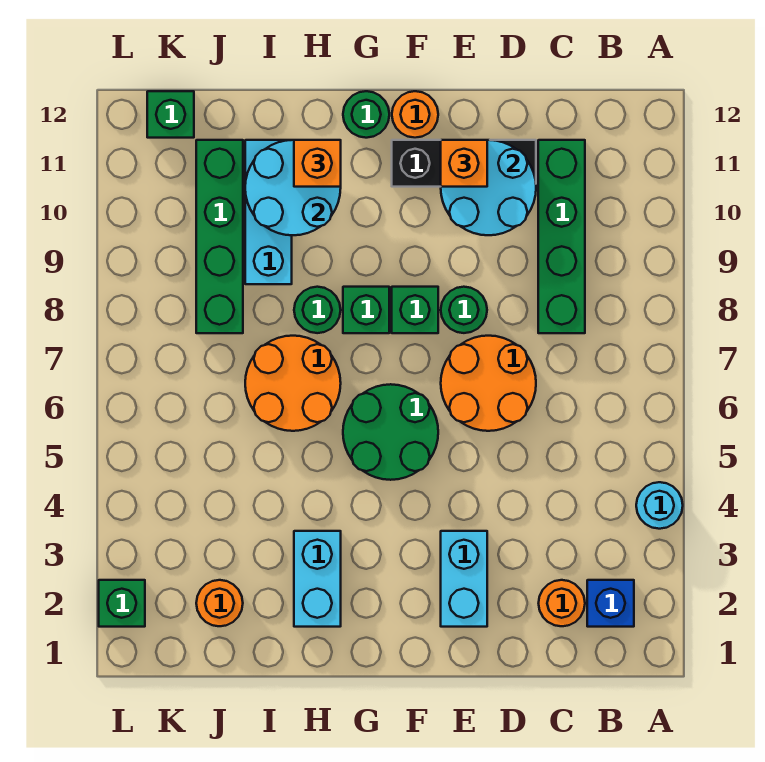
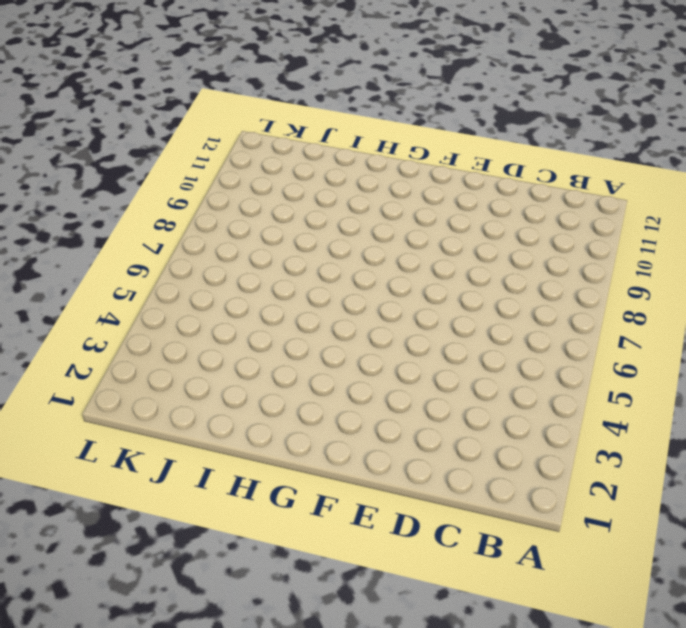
none -> cyan round brick A4 level 1
none -> blue brick B2 level 1
none -> orange round brick C2 level 1

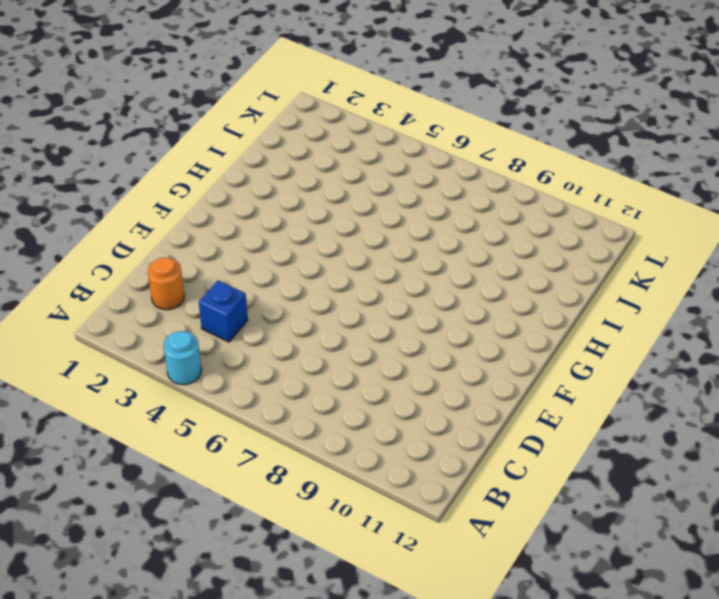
blue brick C4 level 1 -> blue brick B2 level 1
none -> green brick C8:C11 level 1
none -> orange round brick D6:E7 level 1
none -> black brick D11:F11 level 1

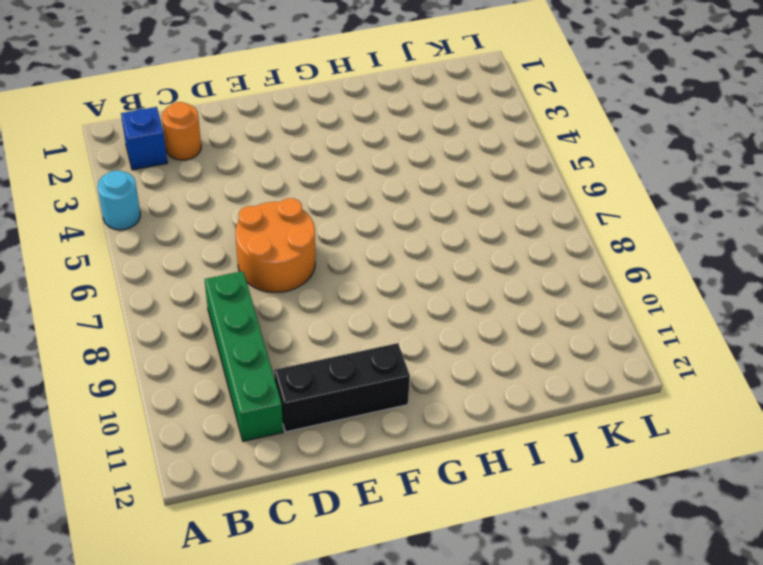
none -> cyan brick E2:E3 level 1
none -> green round brick E8 level 1
none -> green round brick F5:G6 level 1

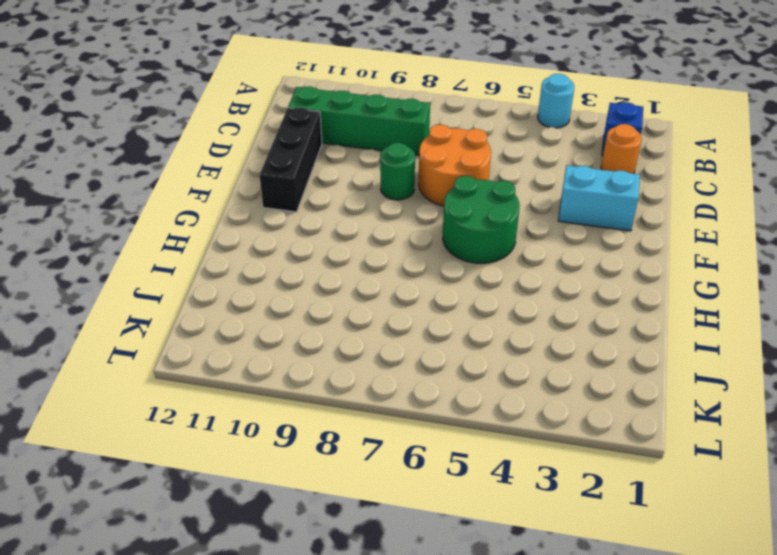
none -> green brick F8 level 1
none -> orange round brick F12 level 1
none -> green brick G8 level 1

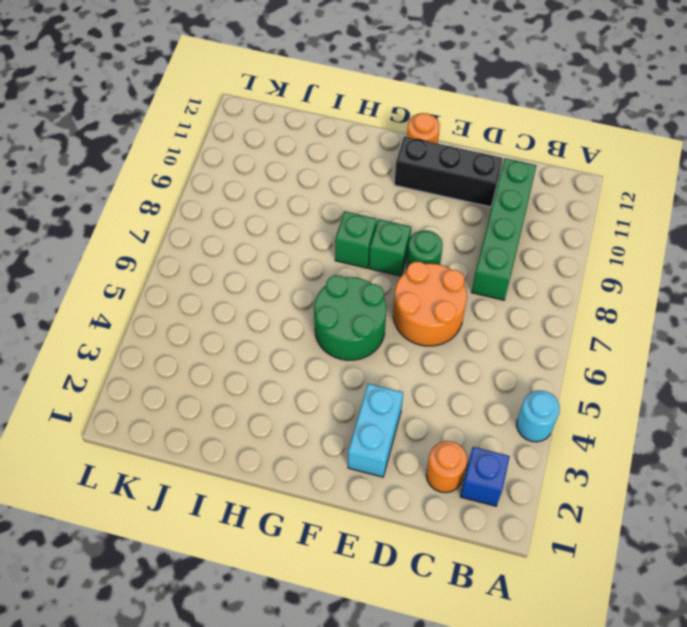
none -> green round brick G12 level 1
none -> cyan brick H2:H3 level 1
none -> orange round brick H6:I7 level 1

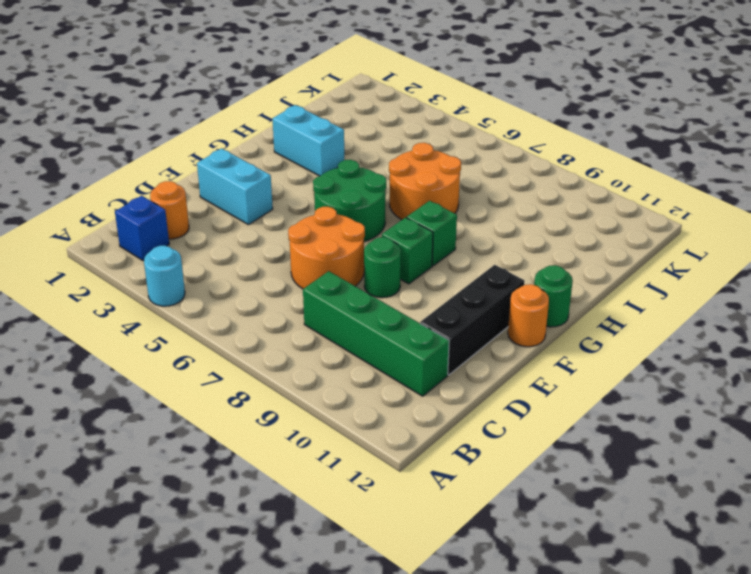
none -> green round brick H8 level 1
none -> cyan brick I9:I11 level 1
none -> orange round brick J2 level 1

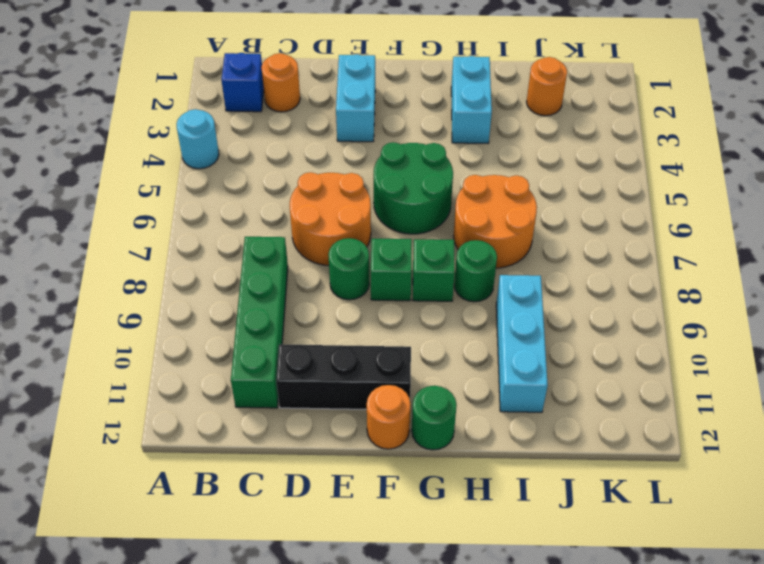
none -> green brick J8:J11 level 1
none -> green brick K12 level 1
none -> green brick L2 level 1

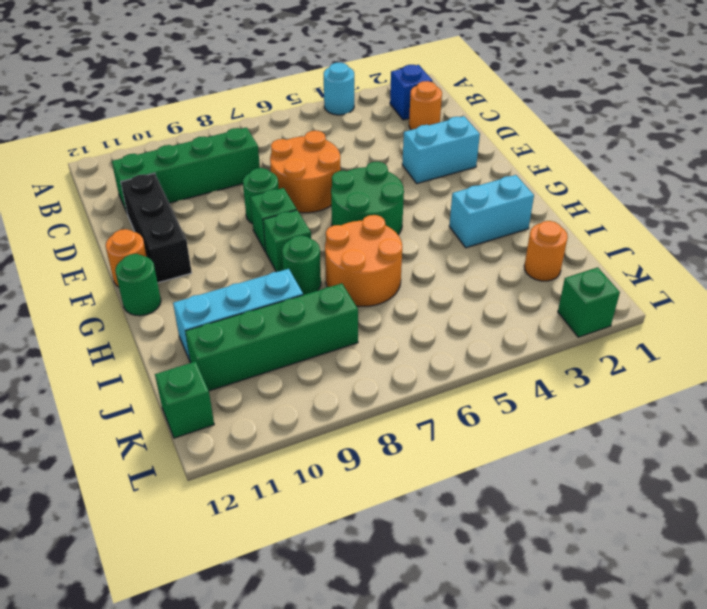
none -> cyan round brick D10:E11 level 2
none -> cyan round brick H10:I11 level 2
none -> orange brick E11 level 3

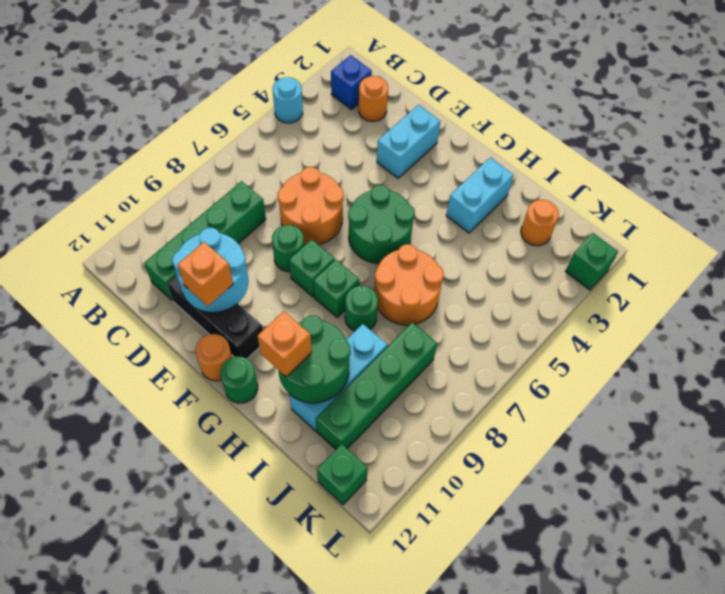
green round brick H10:I11 level 2 -> cyan round brick H10:I11 level 2

